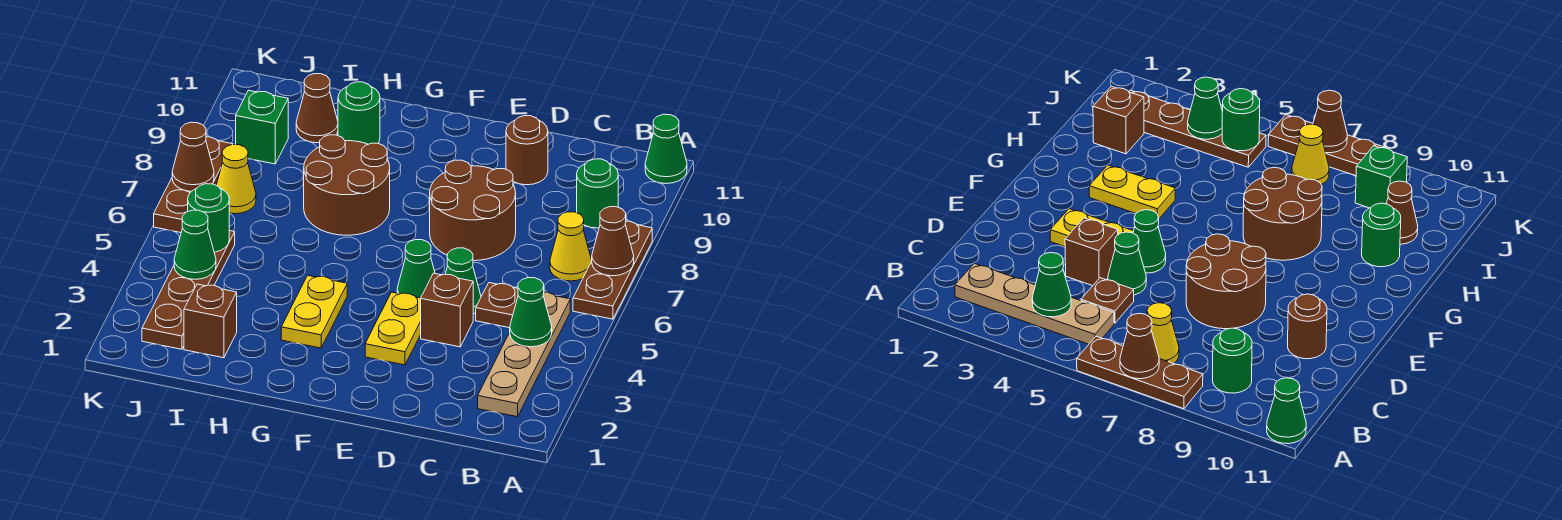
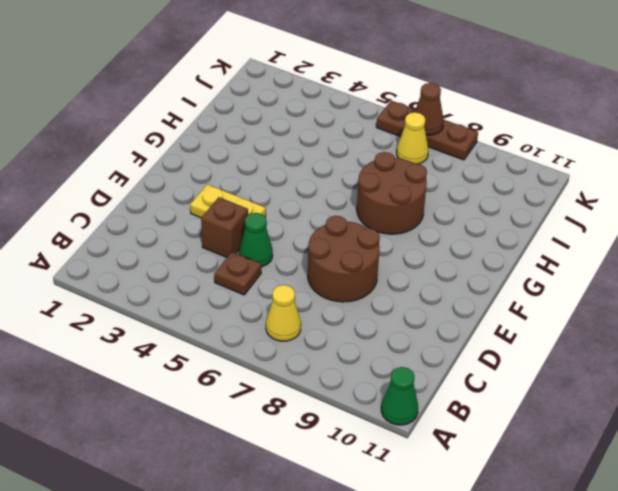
none -> brown plate A6:A8 level 1
none -> tan plate B2:B5 level 1
none -> green round brick B9 level 1

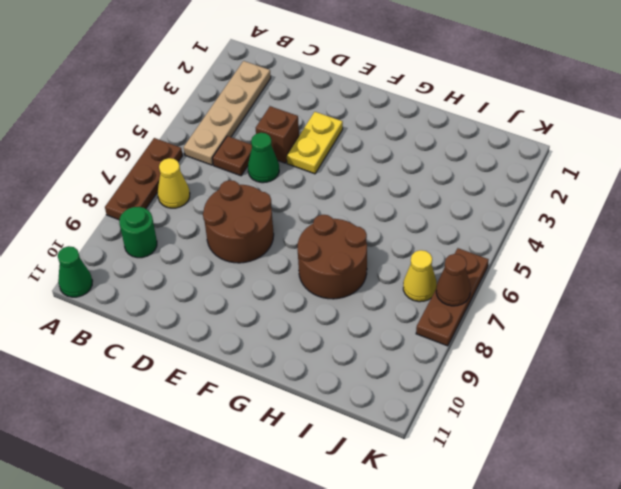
none -> brown round brick D10 level 1
none -> green cone E5 level 1
none -> yellow plate G3:G4 level 1

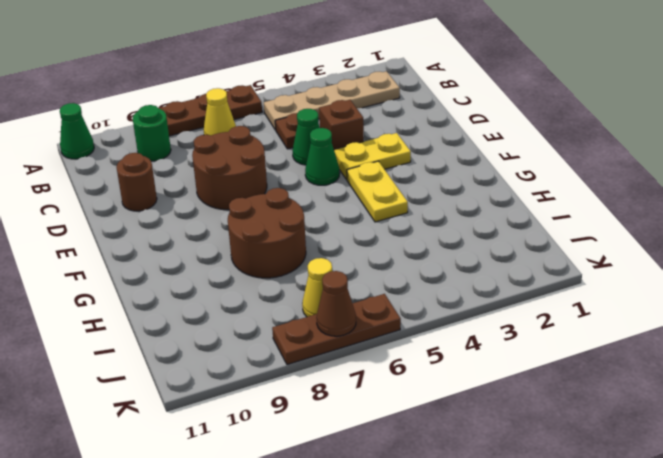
yellow plate F4:G4 level 1 -> yellow plate G3:G4 level 1
none -> green round brick H10 level 1
none -> brown brick I2 level 1
none -> brown cone I10 level 1

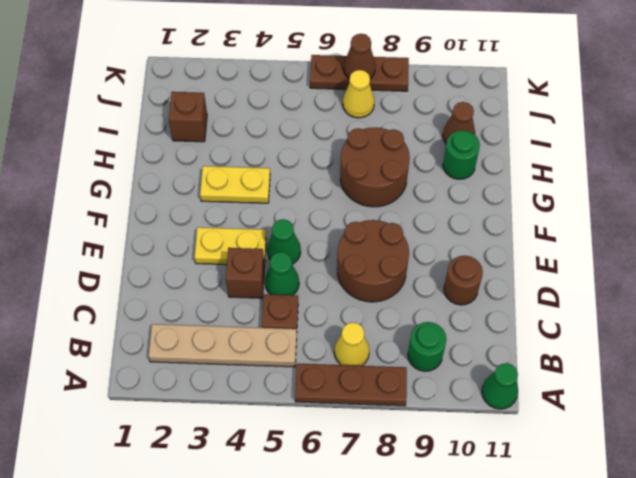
none -> brown plate J2:J5 level 1
none -> green brick J9 level 1
none -> brown cone A7 level 2

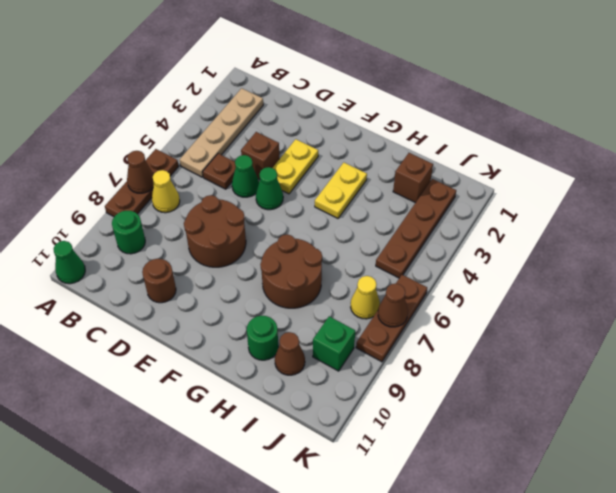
none -> green cone B4 level 2
none -> green cone J4 level 2
none -> green round brick J5 level 2

